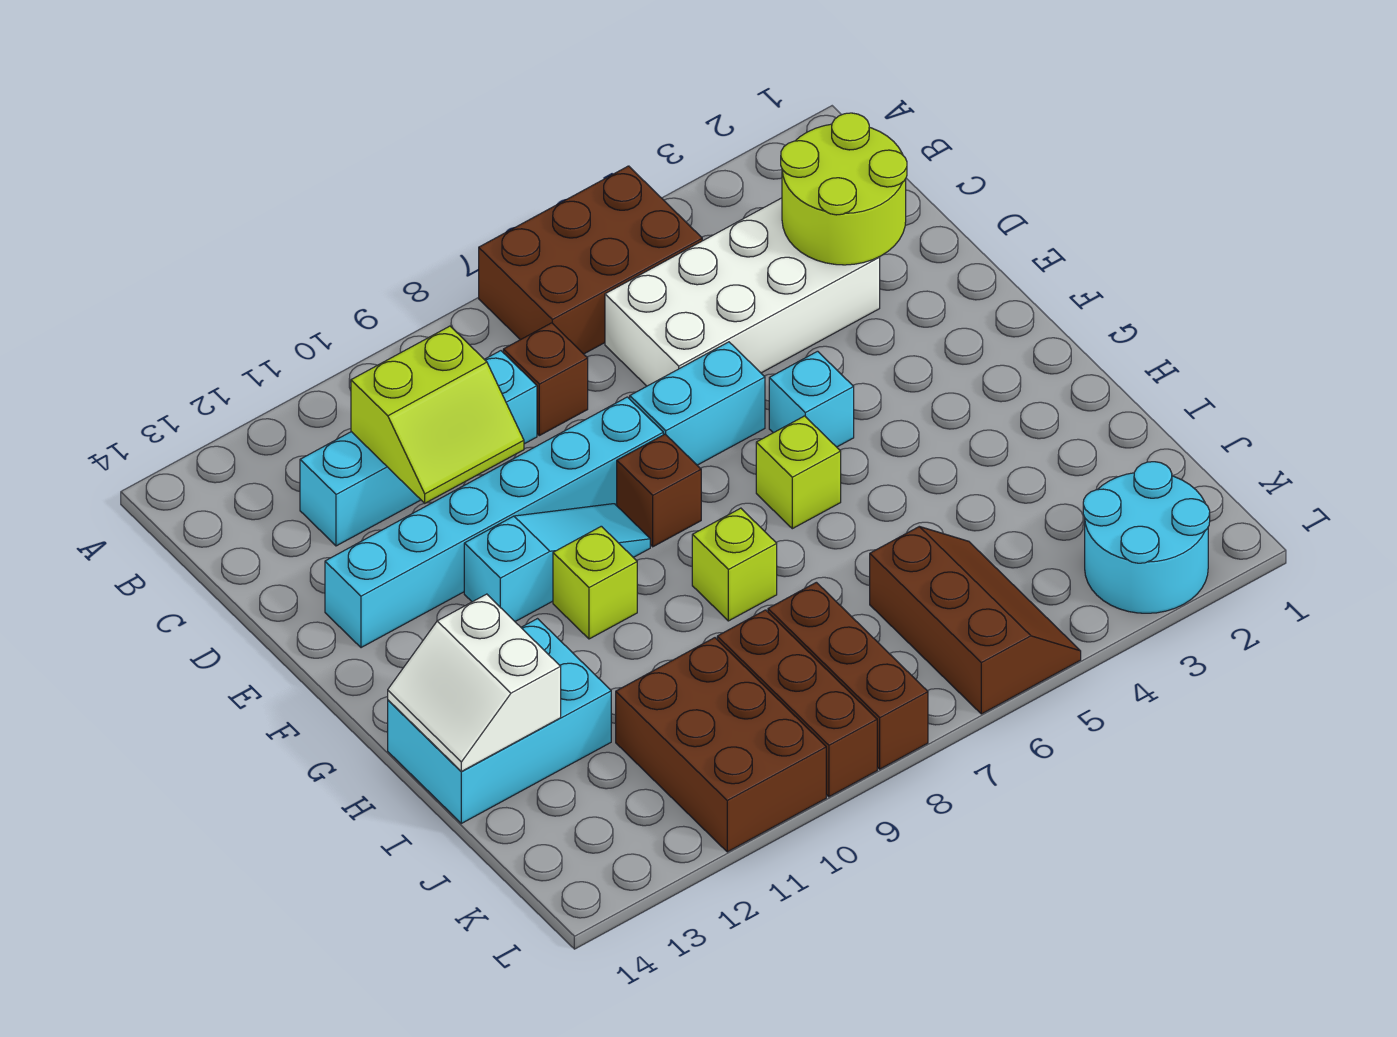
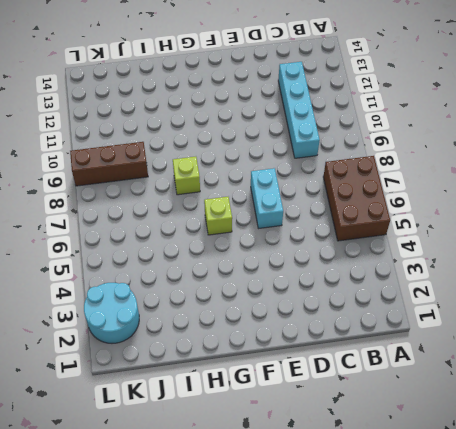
none -> white brick C3:D6 level 1
none -> brown brick C8 level 1
none -> cyan brick E8:E13 level 1

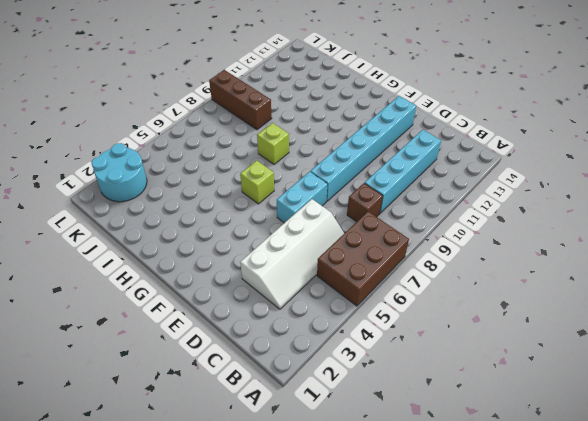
white slope C3:D6 level 1 top D -> white brick C3:D6 level 1
none -> cyan brick F5 level 1
none -> brown brick F8 level 1
none -> cyan slope F9:F11 level 1 top 11

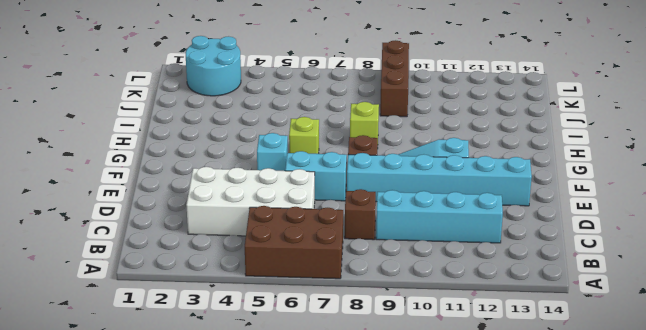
none -> lime brick G10 level 1
none -> cyan brick H12:I14 level 1
none -> brown slope J5:L6 level 1 top 6

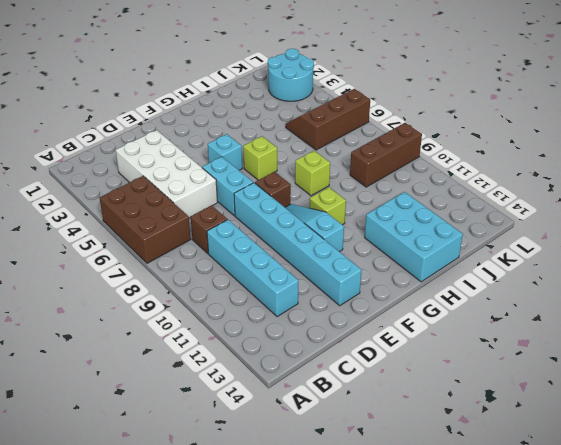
none -> brown brick J8:L8 level 1
none -> brown brick J10:L11 level 1
none -> lime round brick C2:D3 level 2

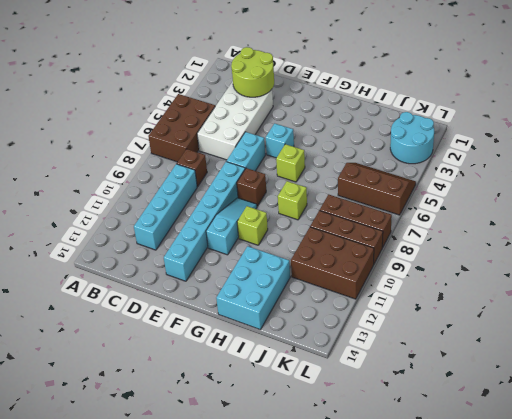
none -> lime slope C10:D11 level 2 top C
none -> white slope H13:I14 level 2 top 13

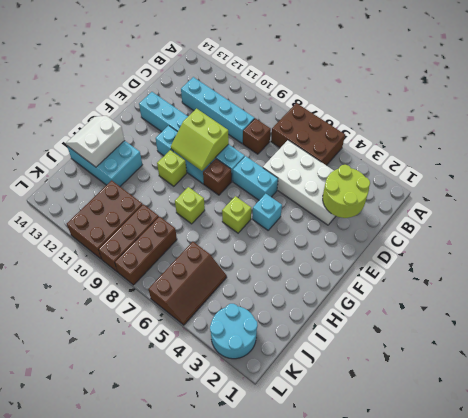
lime slope E9:F10 level 2 top E -> lime slope C10:D11 level 2 top C

